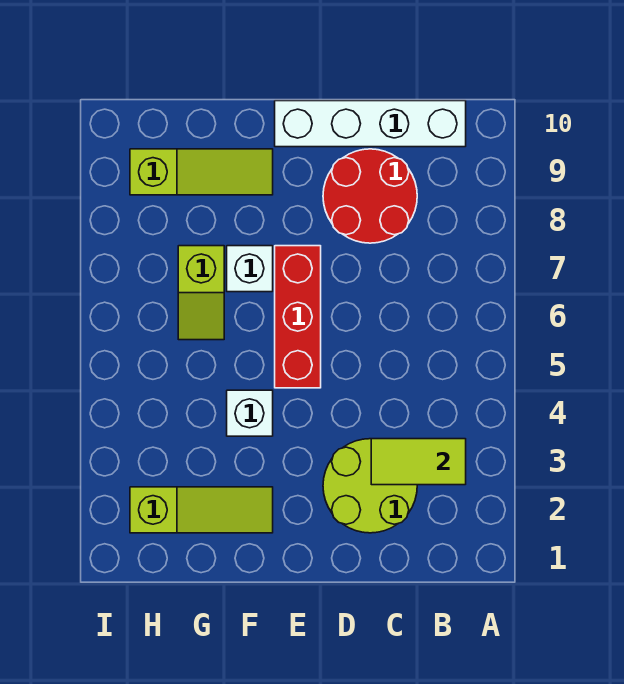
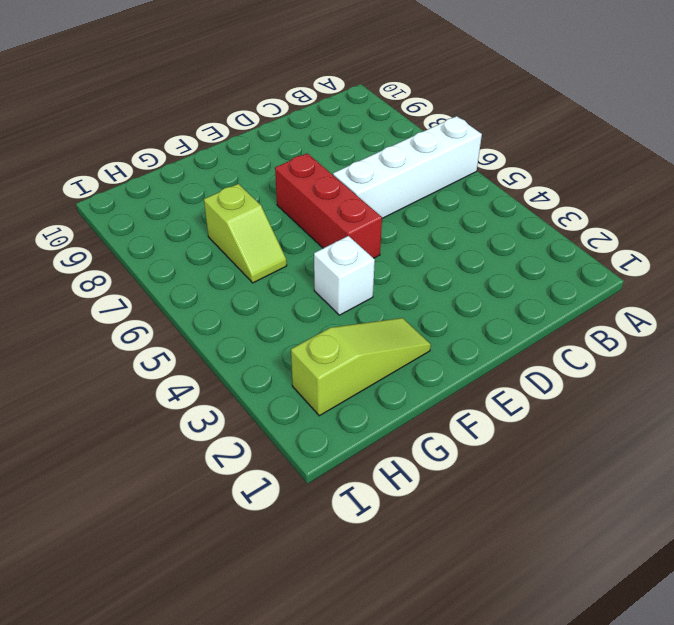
white brick A6:D6 level 1 -> white brick B10:E10 level 1
none -> lime round brick C2:D3 level 1
none -> red round brick C8:D9 level 1

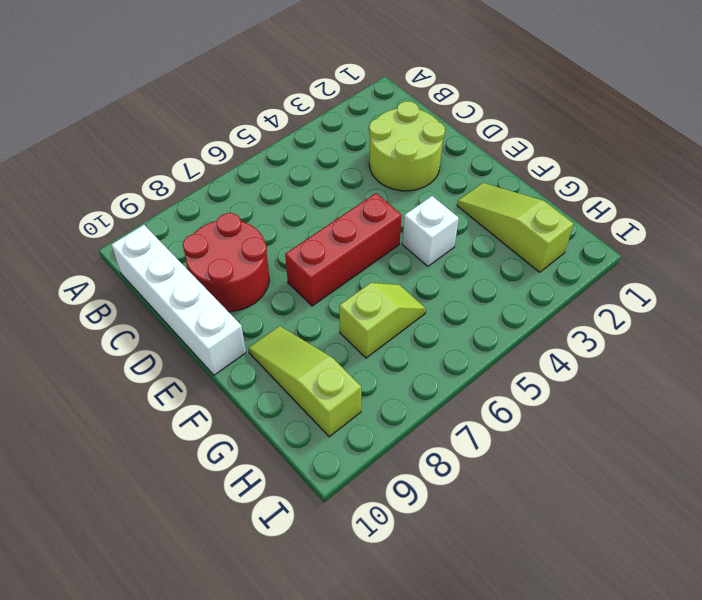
none -> white brick F7 level 1
none -> lime tile B3:C3 level 2

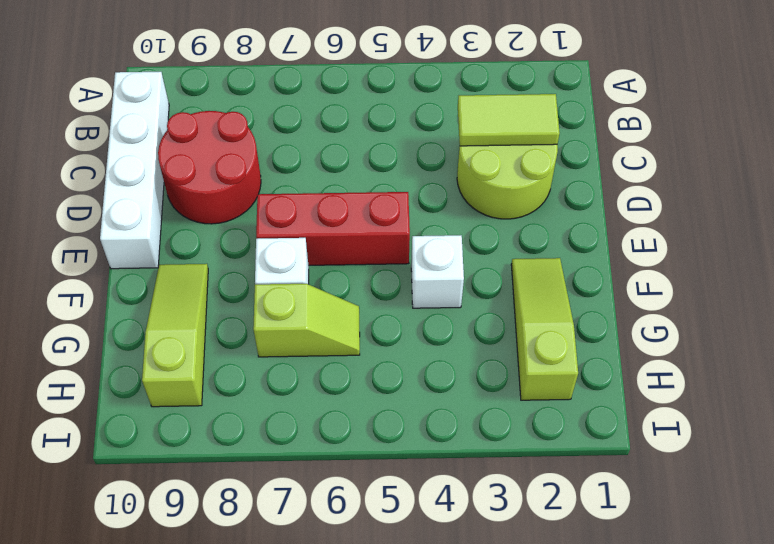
lime tile C2:C3 level 2 -> lime tile B3:C3 level 2

